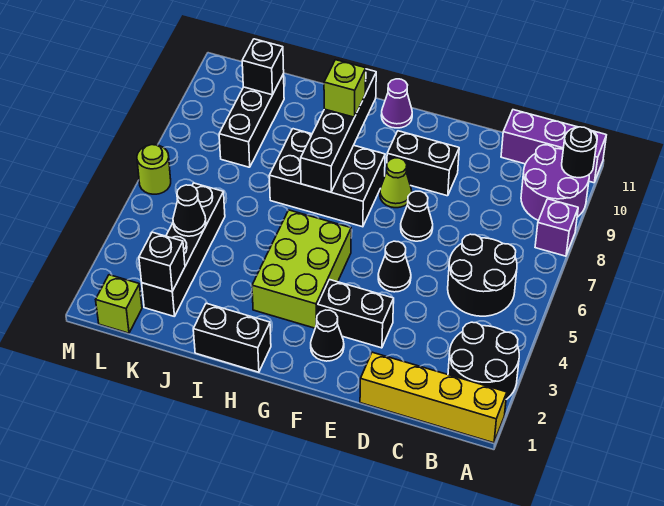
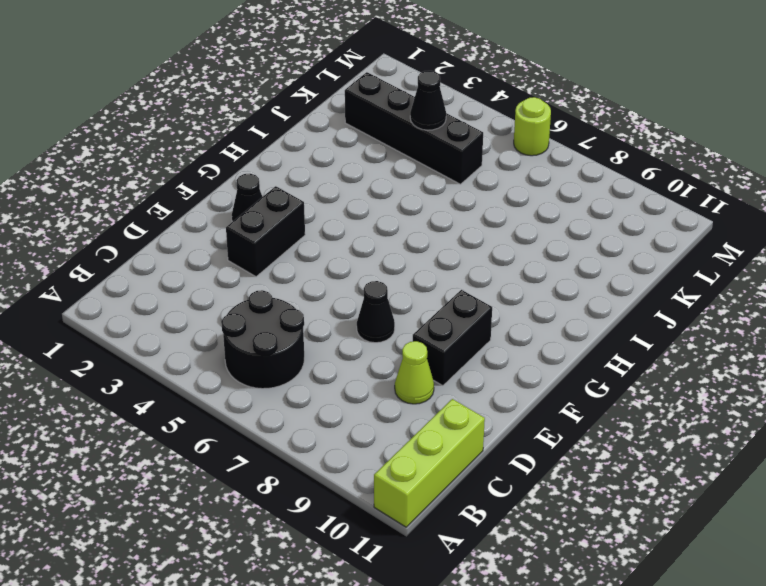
lime brick A11:C11 level 1 -> purple brick A11:C11 level 1
lime cone D9 level 1 -> lime cone F8 level 1
none -> yellow brick A1:D1 level 1
none -> black round brick A2:B3 level 1
none -> purple brick A8 level 1

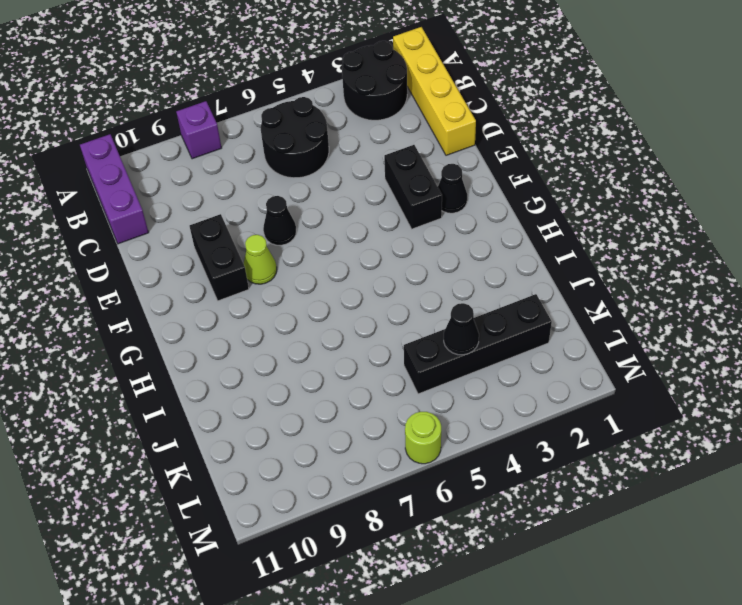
none -> purple round brick A9:B10 level 1
none -> black cone E5 level 1
none -> lime brick G3:H5 level 1

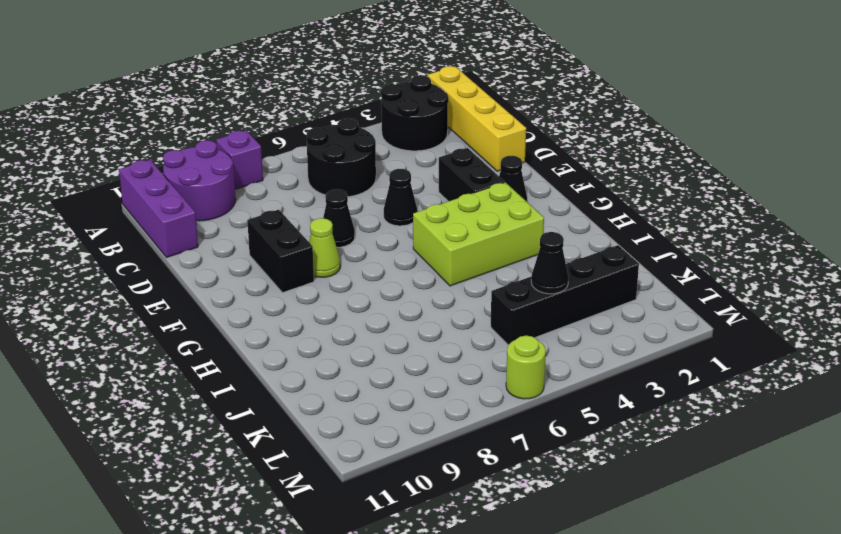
none -> black brick G7:I8 level 1
none -> purple cone G11 level 1
none -> black brick H1:I1 level 1

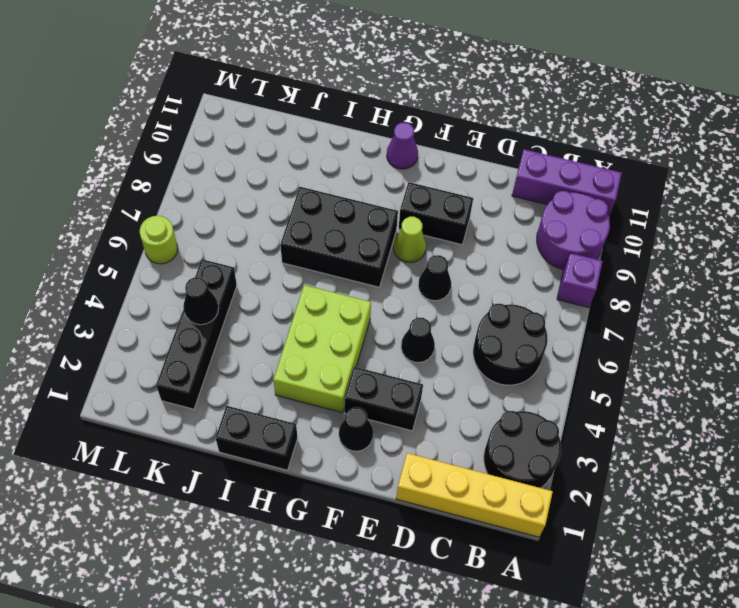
none -> black brick K8:K10 level 1
none -> lime brick L1 level 1
none -> black round brick A10 level 2

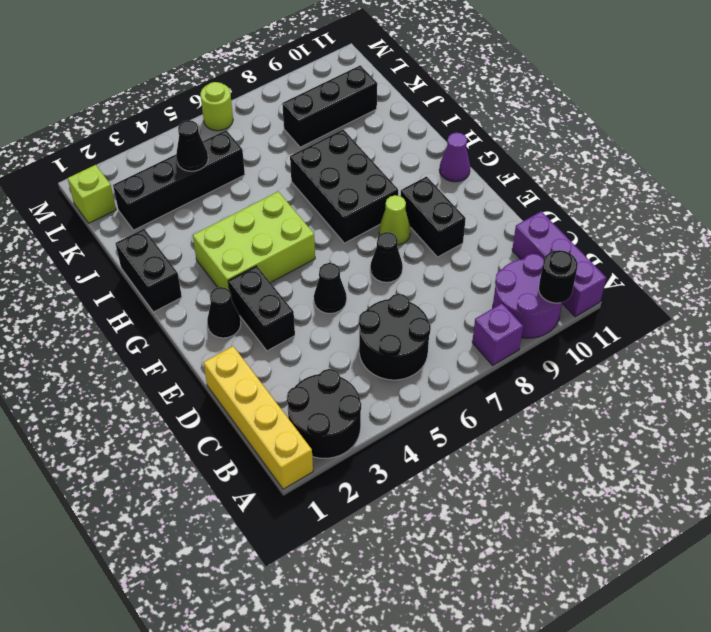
none -> black brick H7:H10 level 2
none -> black brick K2 level 2
none -> black brick K10 level 2

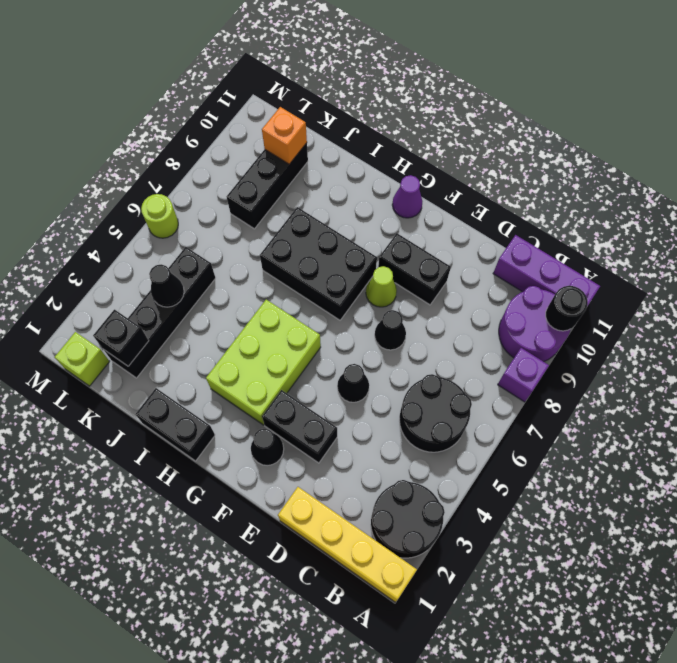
orange brick K10 level 2 -> black brick K10 level 2
none -> black brick H7:H10 level 2
none -> lime brick H9 level 3

